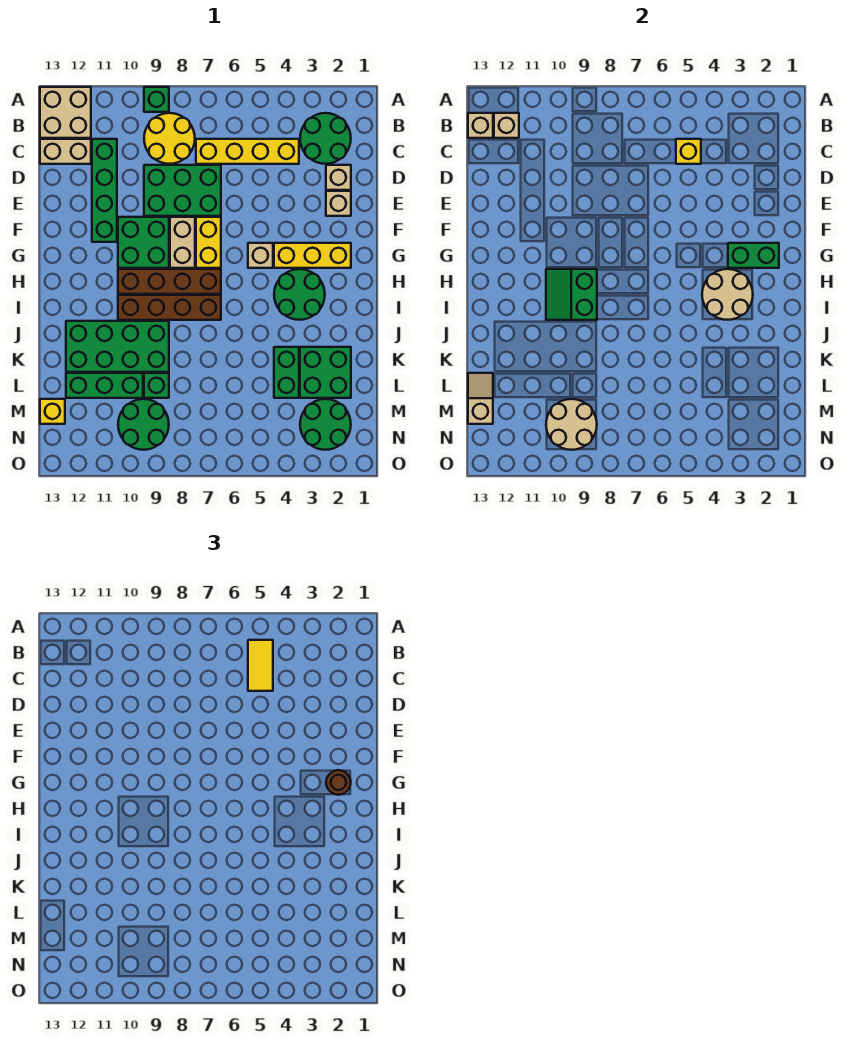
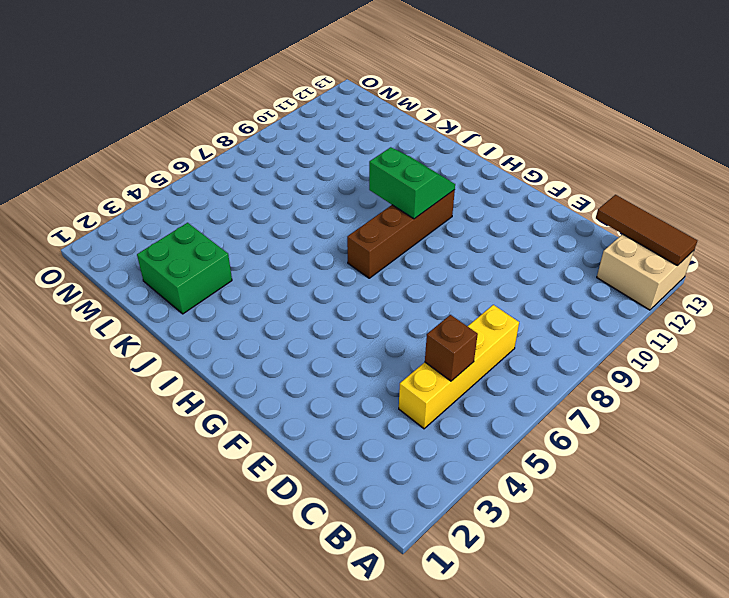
brown tile A13:C13 level 2 -> tan brick B13 level 2
brown brick C5 level 2 -> yellow brick C5 level 2
none -> green brick A9 level 1
none -> green round brick B2:C3 level 1
none -> yellow round brick B8:C9 level 1
none -> green brick C11:F11 level 1

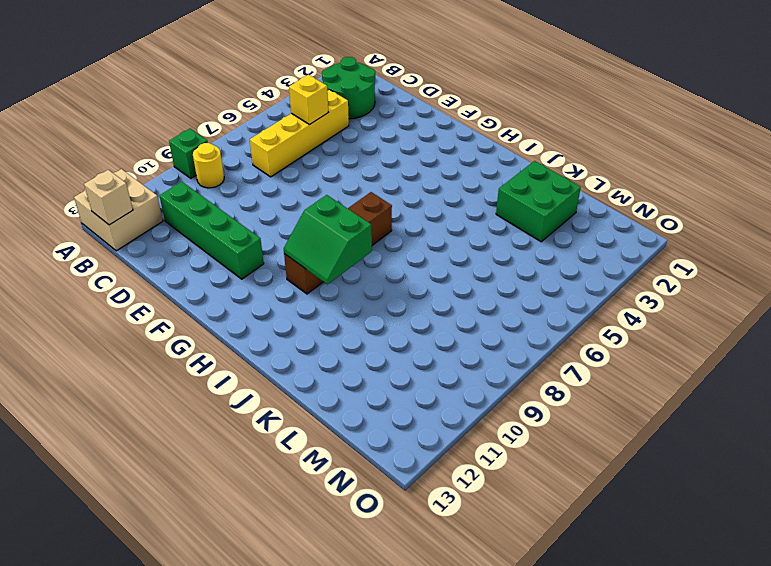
yellow round brick B9 level 1 -> yellow round brick B8:C9 level 1
none -> tan brick C12:C13 level 1
none -> tan brick D2 level 1
none -> green brick D7:E9 level 1
none -> tan brick E2 level 1

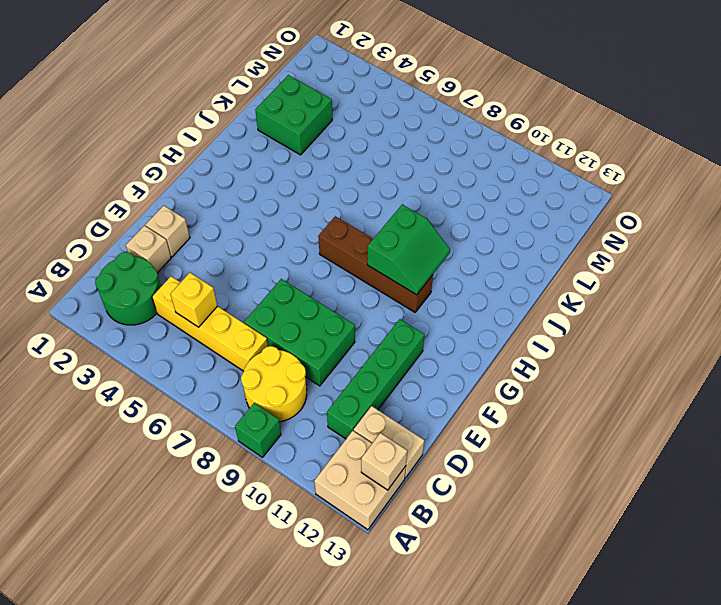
none -> yellow brick F7:G7 level 1
none -> tan brick F8:G8 level 1
none -> green brick F9:G10 level 1
none -> yellow brick G2:G4 level 1

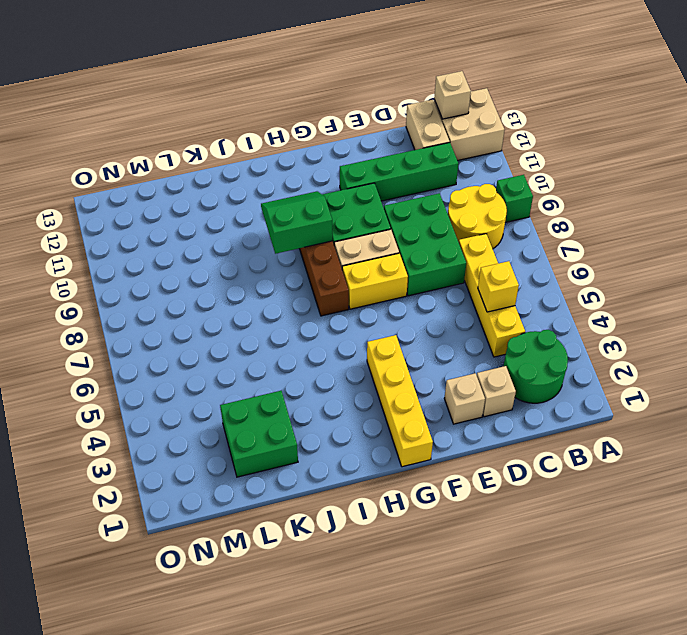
yellow brick G1:G4 level 1 -> yellow brick G2:G4 level 1
none -> tan brick G5 level 1
none -> green round brick H3:I4 level 1
none -> brown brick I7:I10 level 1
none -> green brick J9:K12 level 1

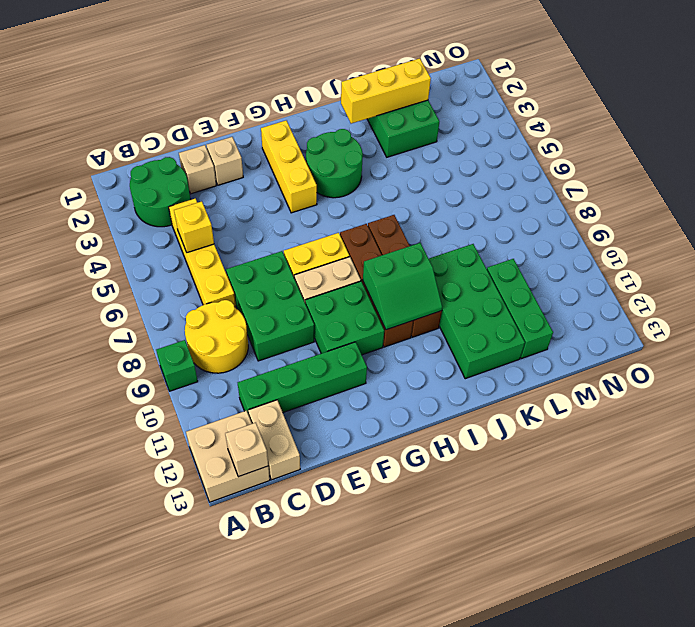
yellow brick J2:L2 level 2 -> none
none -> tan brick G5 level 1
none -> green brick K4:L4 level 1
none -> green brick L9 level 1
none -> green round brick M2:N3 level 1

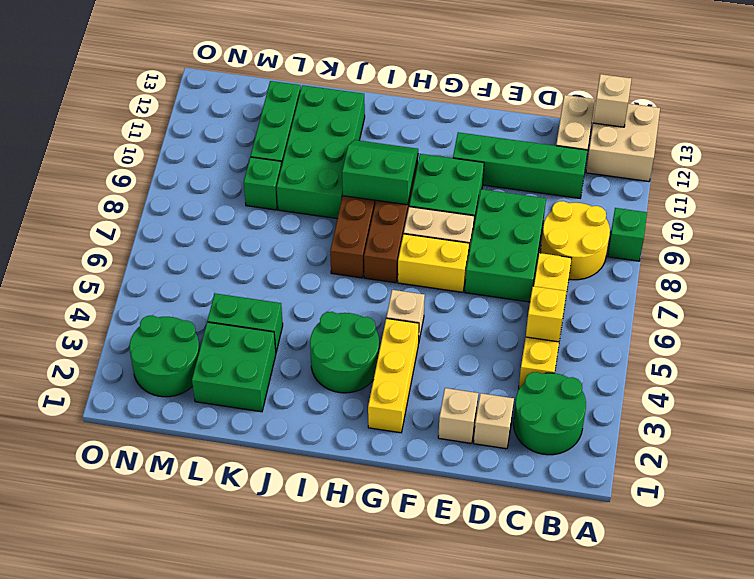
none -> green round brick M9:N10 level 1
none -> yellow brick M13 level 1
none -> tan brick B12 level 2
none -> green brick G2:G3 level 2

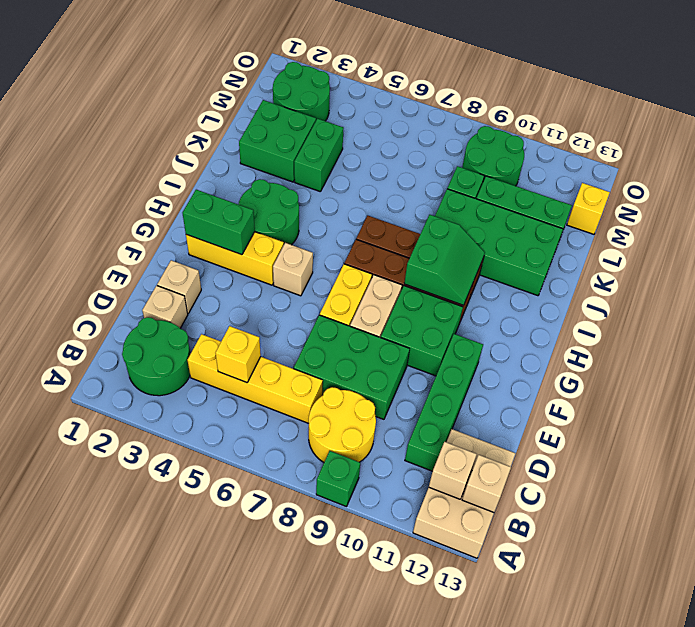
none -> tan round brick H3:I4 level 2
none -> tan slope L13:M13 level 2 top M
none -> tan round brick M9:N10 level 2
none -> yellow tile B5:C5 level 3

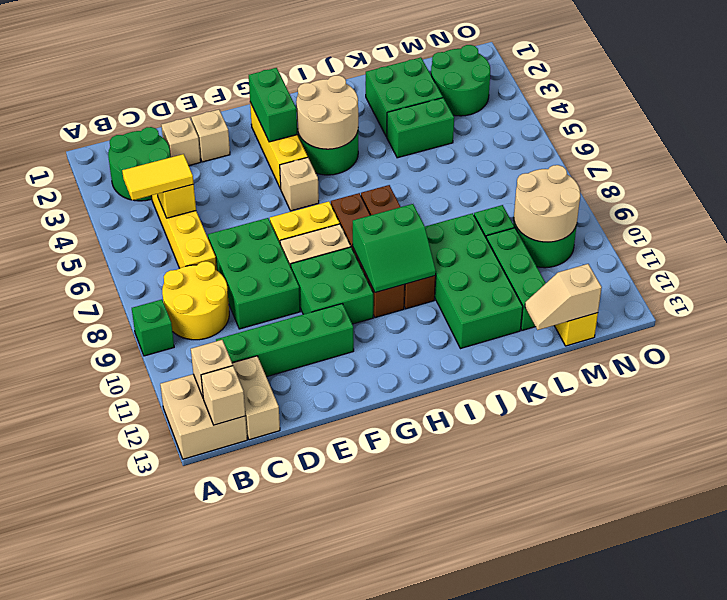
none -> brown round brick G2 level 3

